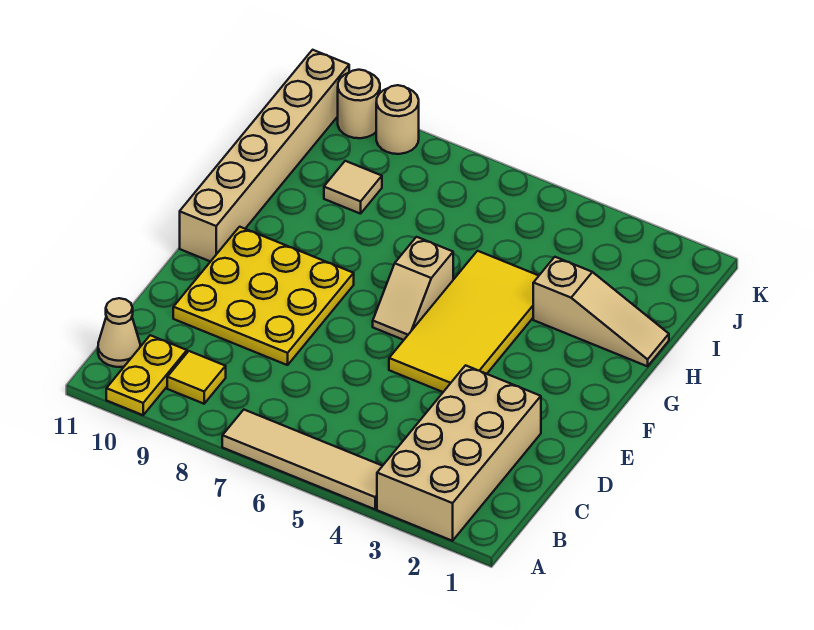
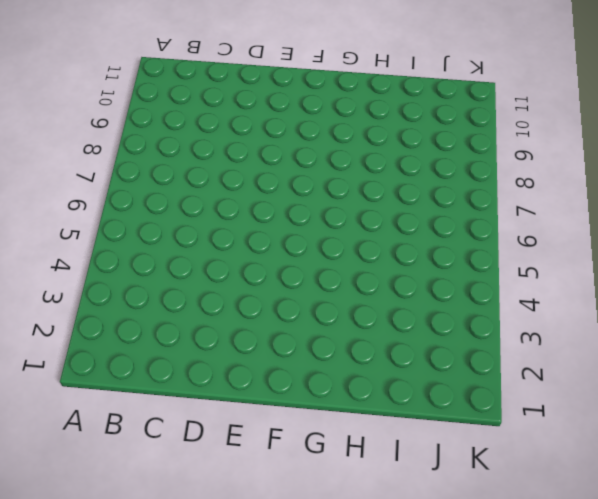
none -> tan brick A2:D3 level 1
none -> tan tile A4:A7 level 1
none -> yellow plate A10:B10 level 1

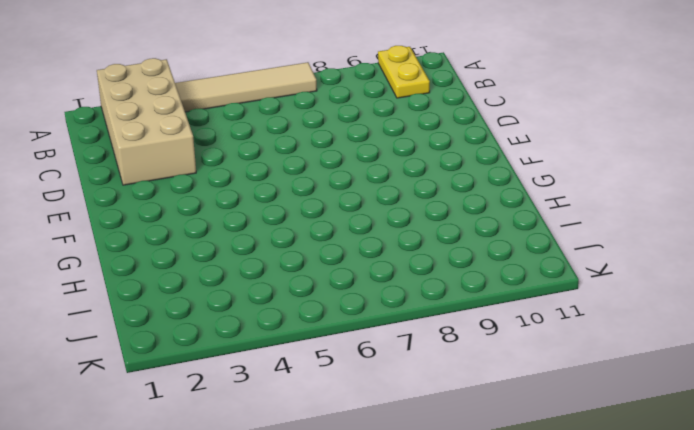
none -> yellow tile B9 level 1
none -> tan cone B11 level 1
none -> yellow plate D8:F10 level 1

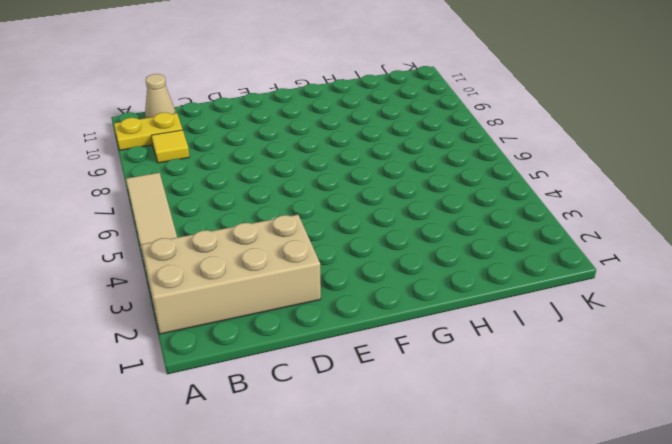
none -> yellow plate D8:F10 level 1
none -> yellow tile E4:H5 level 1
none -> tan slope F6:G6 level 1 top G

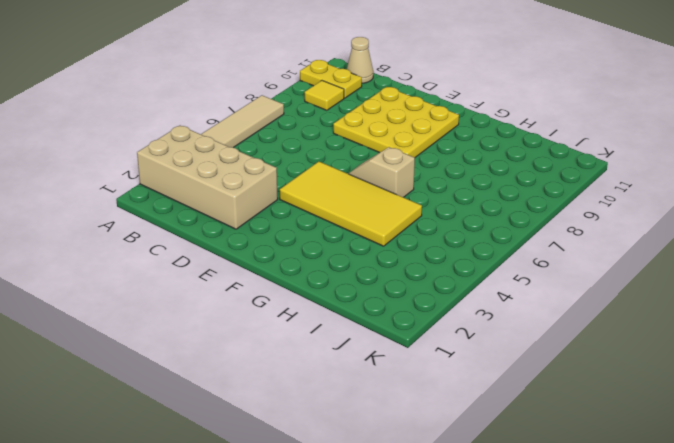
none -> tan brick F11:K11 level 1
none -> tan slope H1:H3 level 1 top 3
none -> tan tile I9 level 1

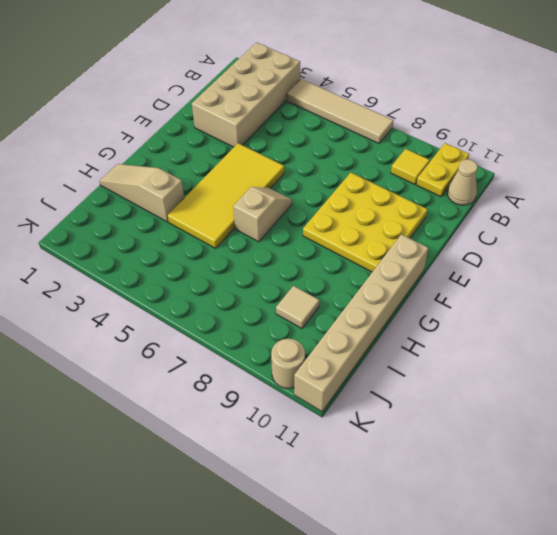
none -> tan round brick K9 level 1

